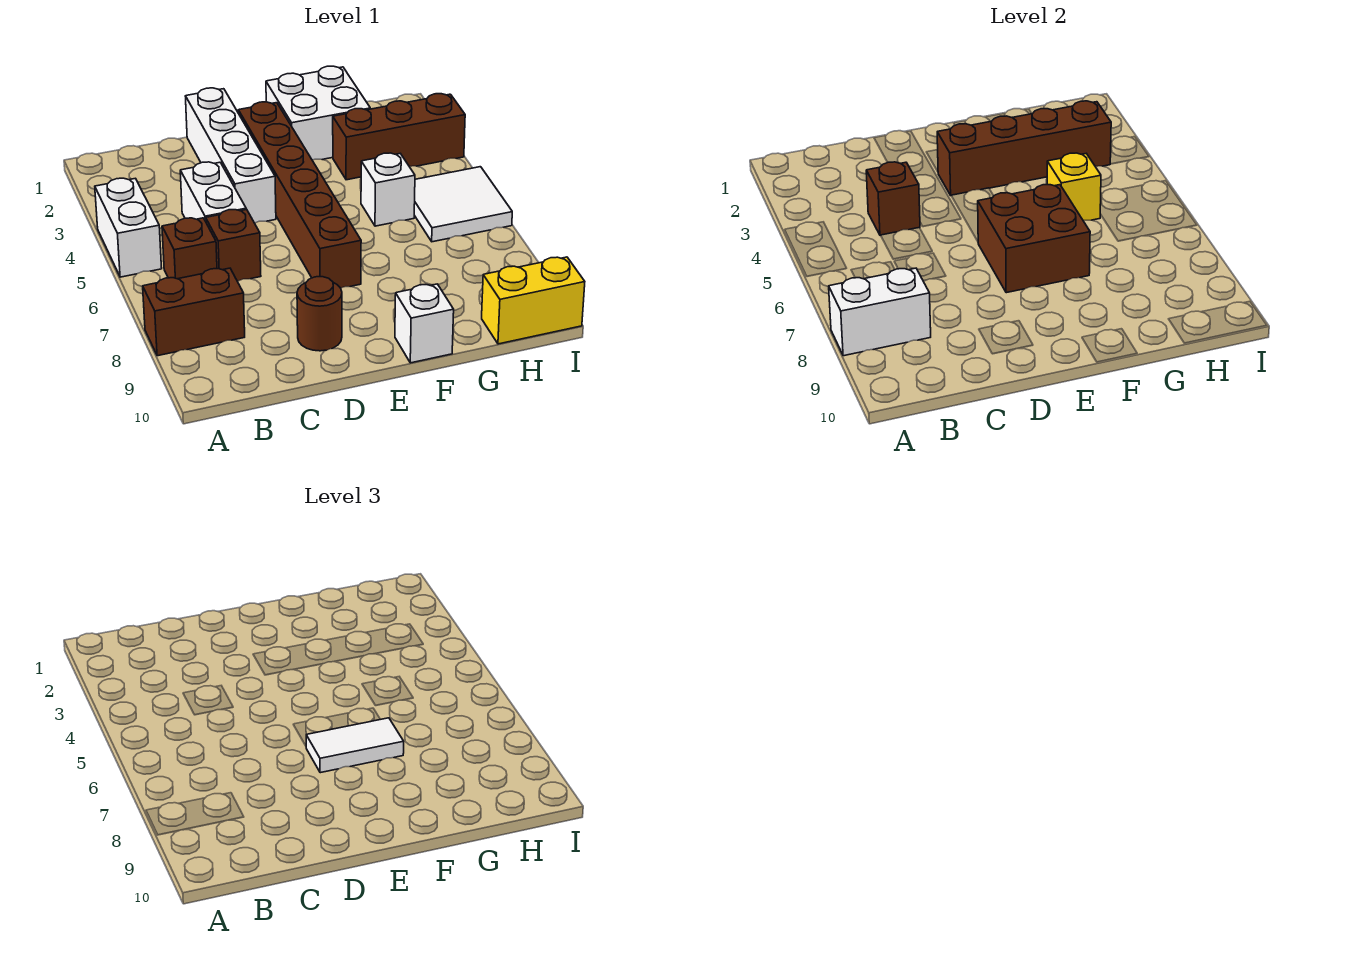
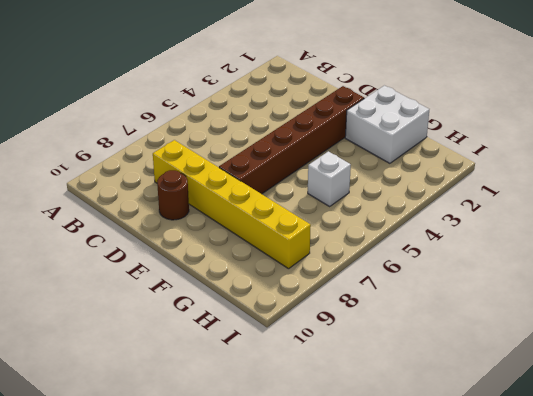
yellow brick C8:H8 level 1 -> none
none -> white brick A4:A5 level 1
none -> brown brick A8:B8 level 1
none -> brown brick B6 level 1

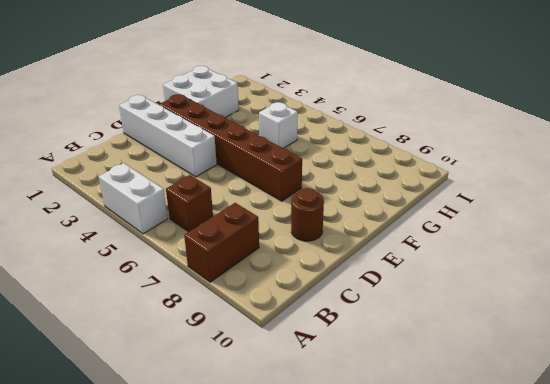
none -> white brick C4:C5 level 1
none -> brown brick C6 level 1
none -> white brick F10 level 1

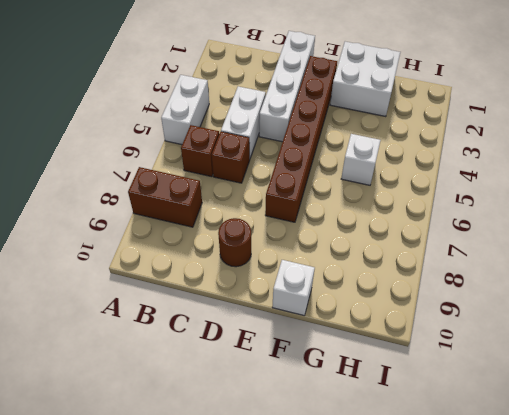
none -> brown brick G3:I3 level 1
none -> white tile H5:I6 level 1
none -> yellow brick H10:I10 level 1

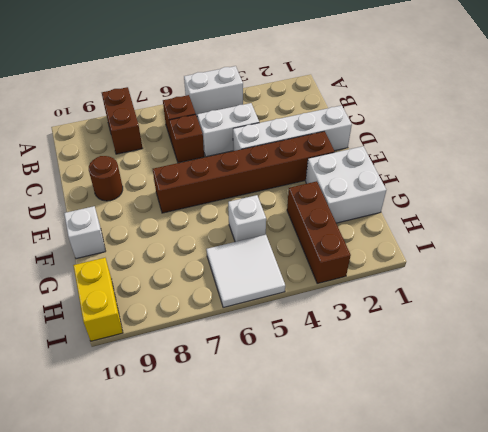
none -> white brick A8:B8 level 2
none -> brown brick C4 level 2
none -> brown brick E3:H3 level 2

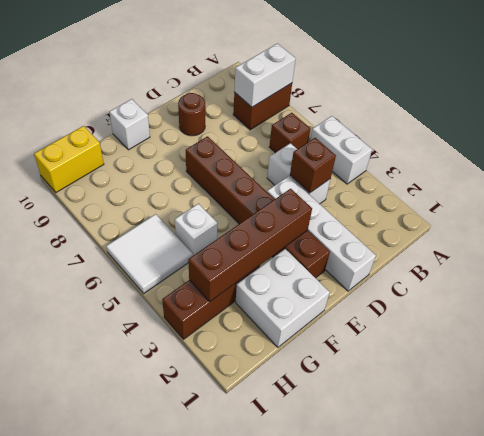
none -> brown brick C6 level 1
none -> brown brick E6:F7 level 2
none -> yellow brick G5 level 2

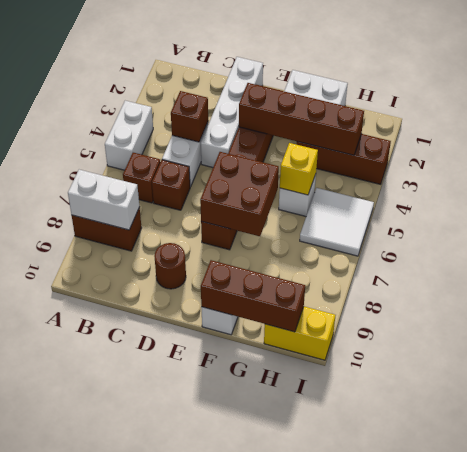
brown brick F10:H10 level 2 -> none
none -> white tile E7:F7 level 3

